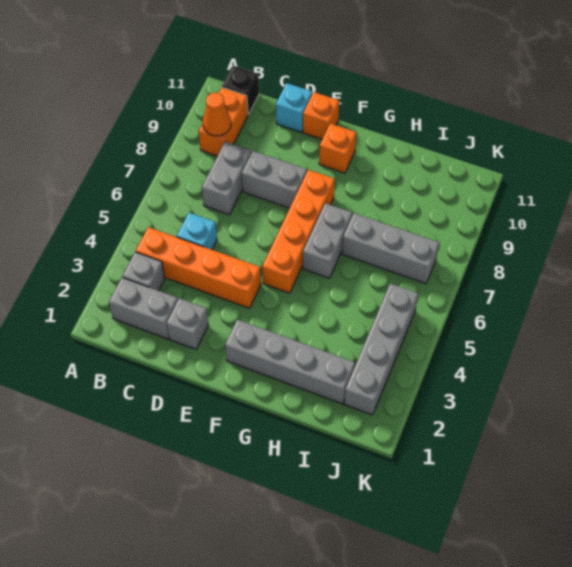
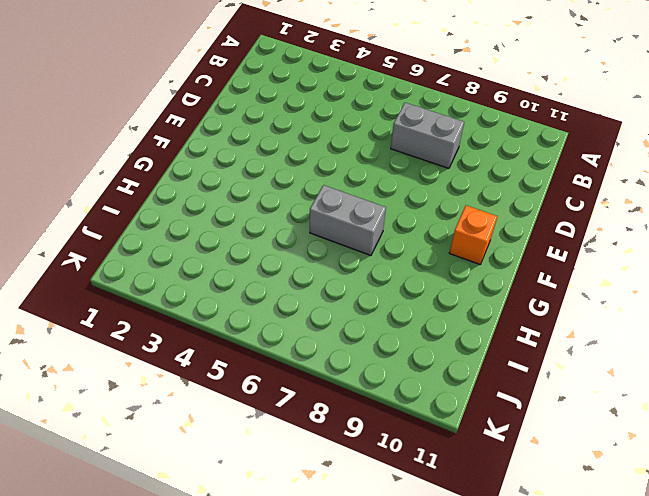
none -> grey brick B2:C2 level 1
none -> grey brick B3 level 1
none -> orange brick B4:E4 level 1

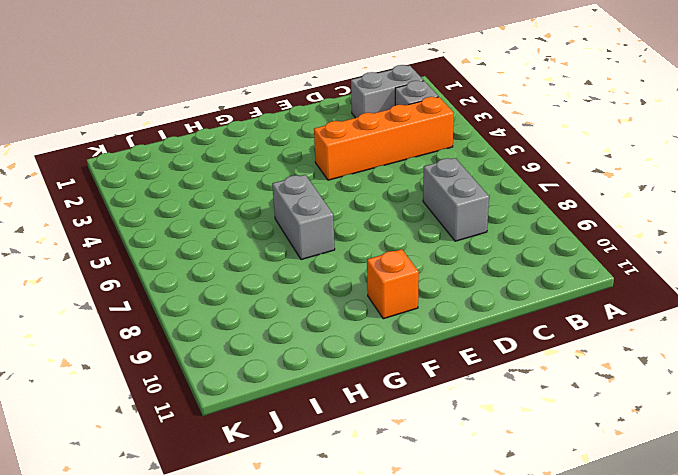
none -> orange brick B9:B10 level 1
none -> black brick B11 level 1
none -> cyan brick C5 level 1

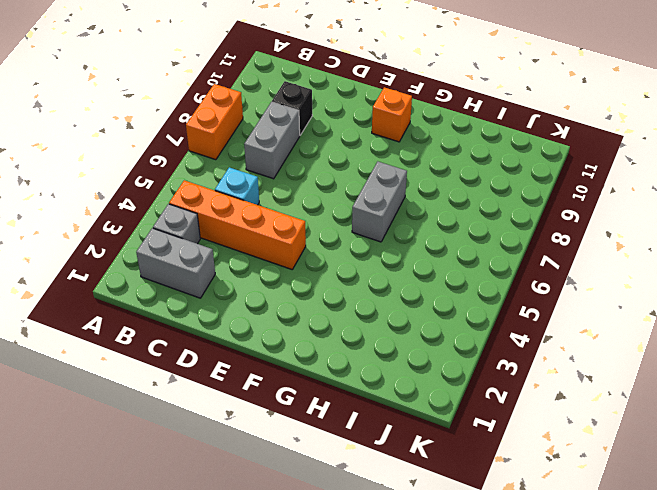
orange brick A7:A8 level 1 -> orange brick B9:B10 level 1
black brick C9 level 1 -> black brick B11 level 1
none -> grey brick D2 level 1
none -> grey brick D8:E8 level 1
none -> cyan brick D11 level 1

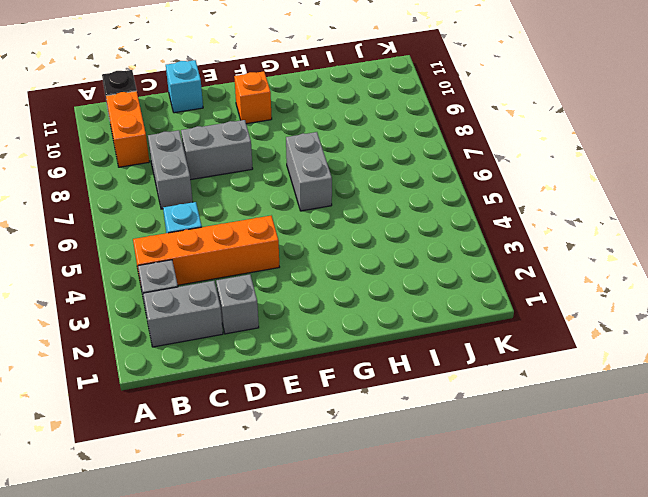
none -> orange brick E11 level 1
none -> grey brick F2:I2 level 1
none -> orange brick F5:F8 level 1

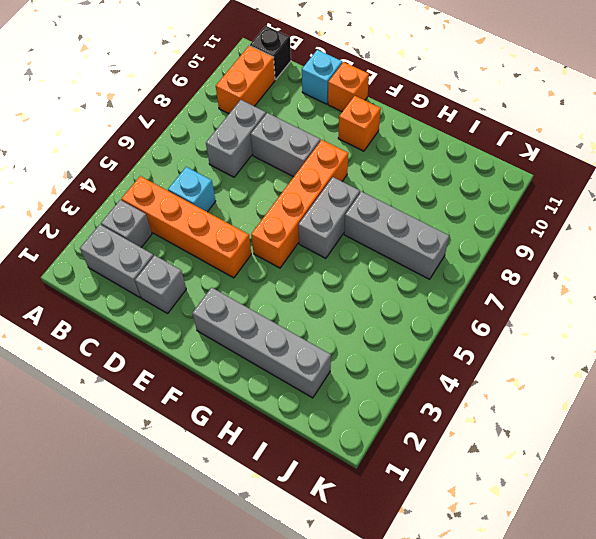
none -> grey brick J2:J5 level 1
none -> orange cone B9 level 2

